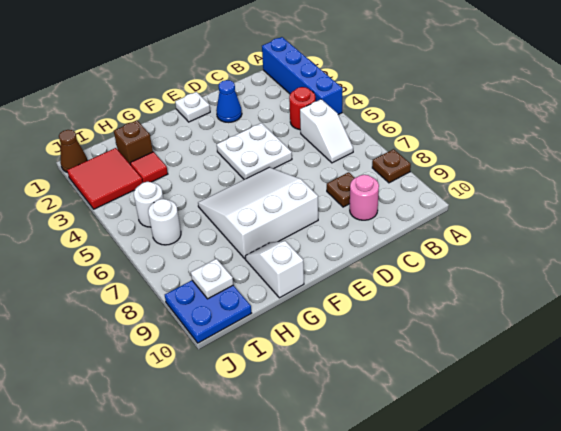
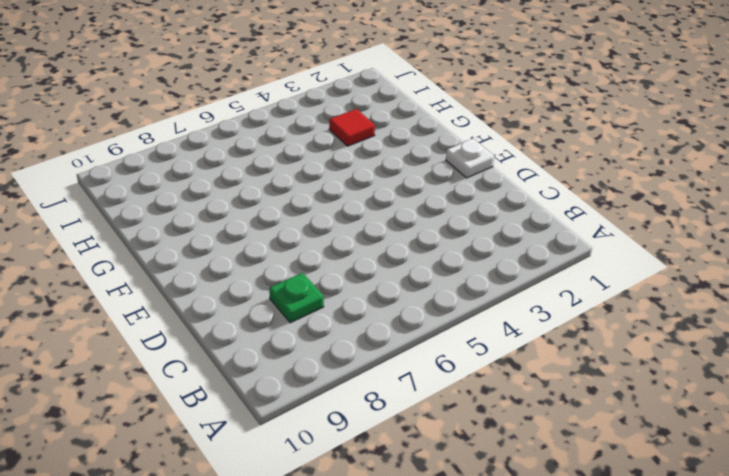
green plate C8 level 1 -> brown plate C8 level 1
none -> blue brick A1:A4 level 1
none -> brown plate A8 level 1
none -> red round brick B4 level 1

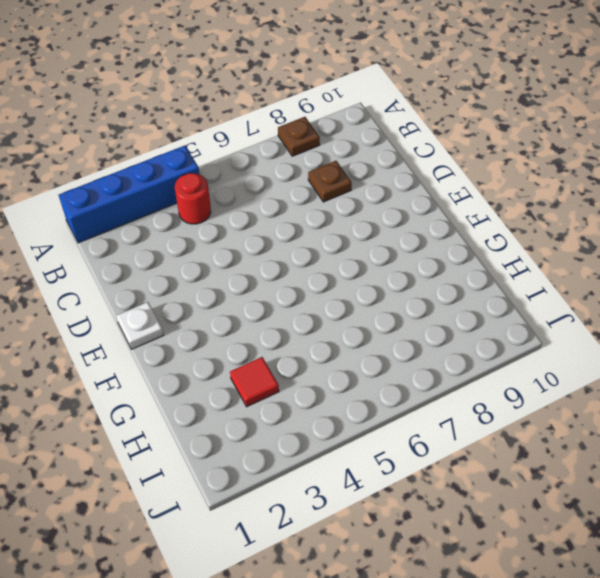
none -> white slope B5:B6 level 1 top 5
none -> pink round brick C9 level 1
none -> blue cone D2 level 1

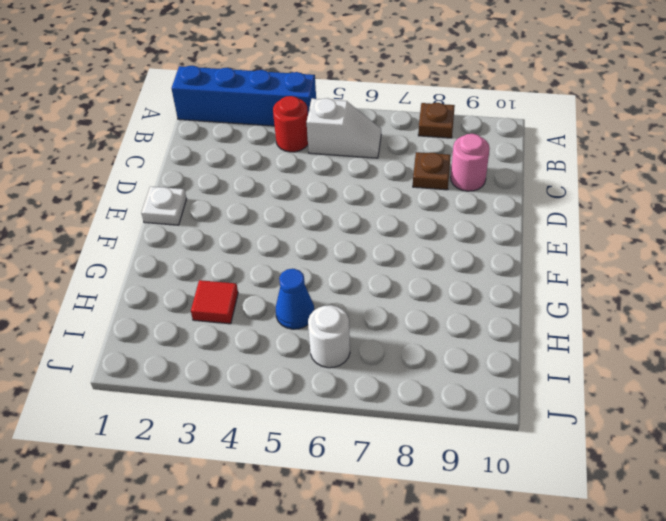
blue cone H5 level 1 -> blue cone D2 level 1
none -> white plate D4:E5 level 1
none -> white slope E6:G8 level 1 top 8
none -> white slope G9:G10 level 1 top 10

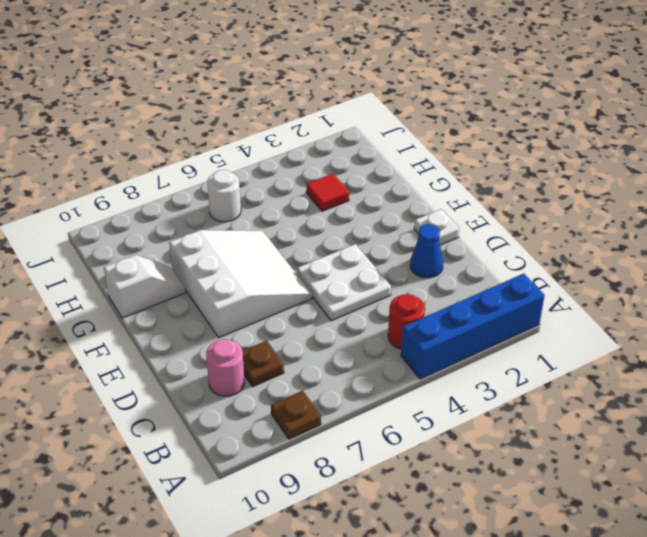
none -> white slope B5:B6 level 1 top 5
none -> brown brick H2 level 1
none -> red tile I2:J3 level 1

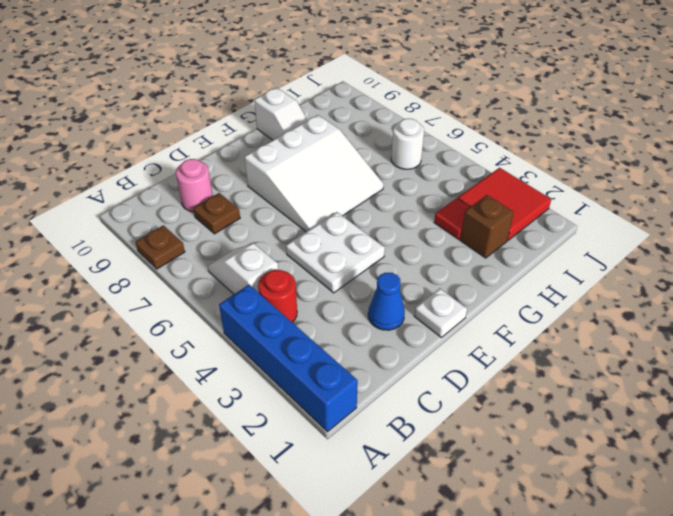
none -> white round brick I5 level 1
none -> blue plate I9:J10 level 1
none -> brown cone J1 level 1

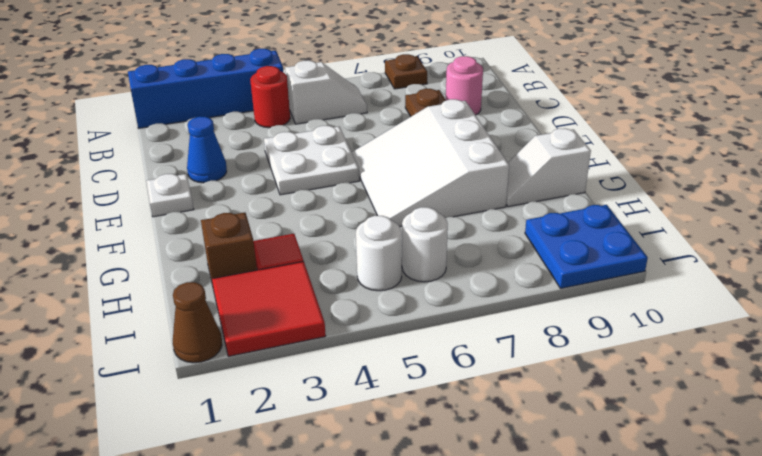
none -> white plate I9 level 2

